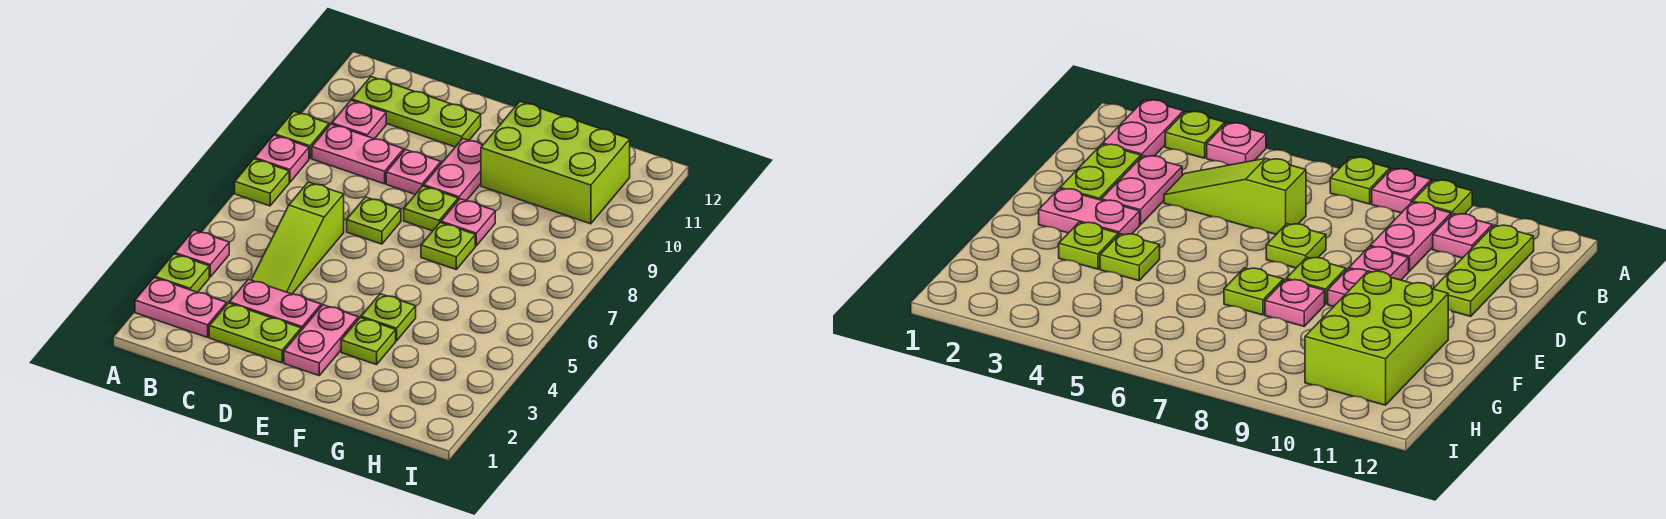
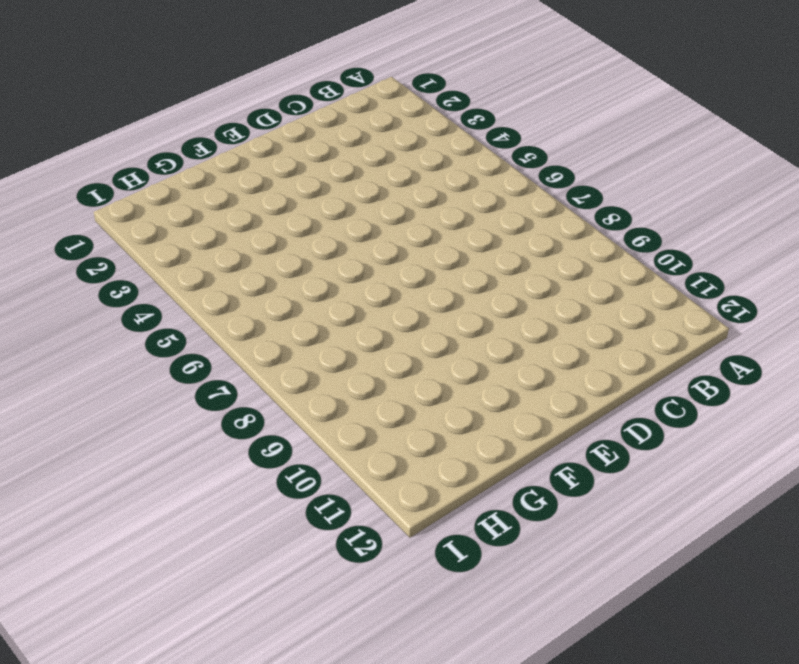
none -> pink plate A2:B2 level 1
none -> lime plate A3 level 1
none -> pink plate A4 level 1

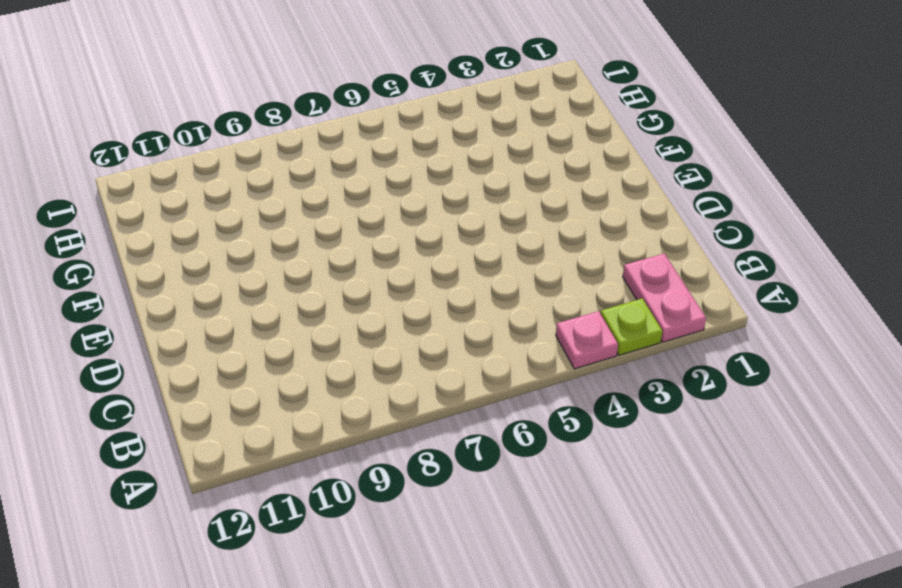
none -> lime plate A7 level 1
none -> pink plate A8 level 1
none -> lime plate A9 level 1

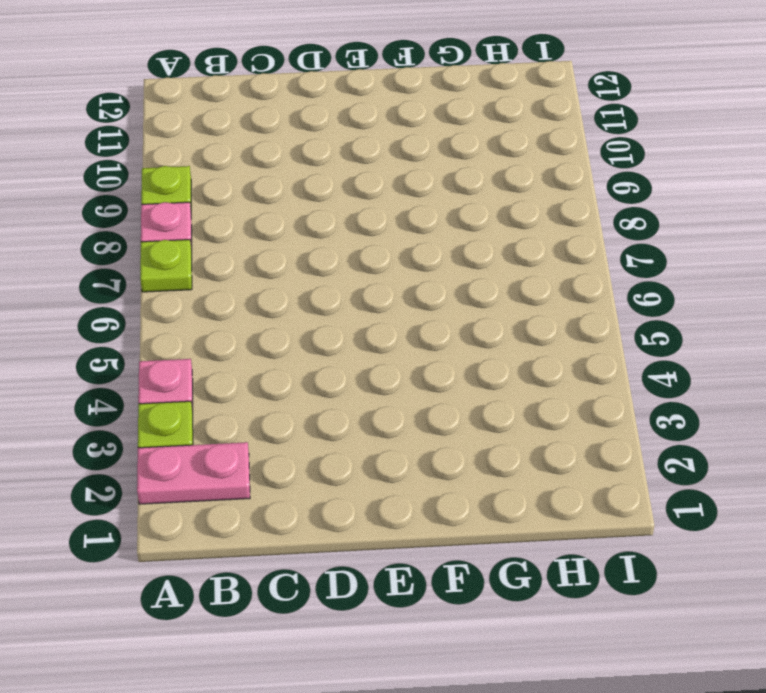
none -> pink plate B9:C9 level 1
none -> pink plate B10 level 1
none -> lime plate B11:D11 level 1

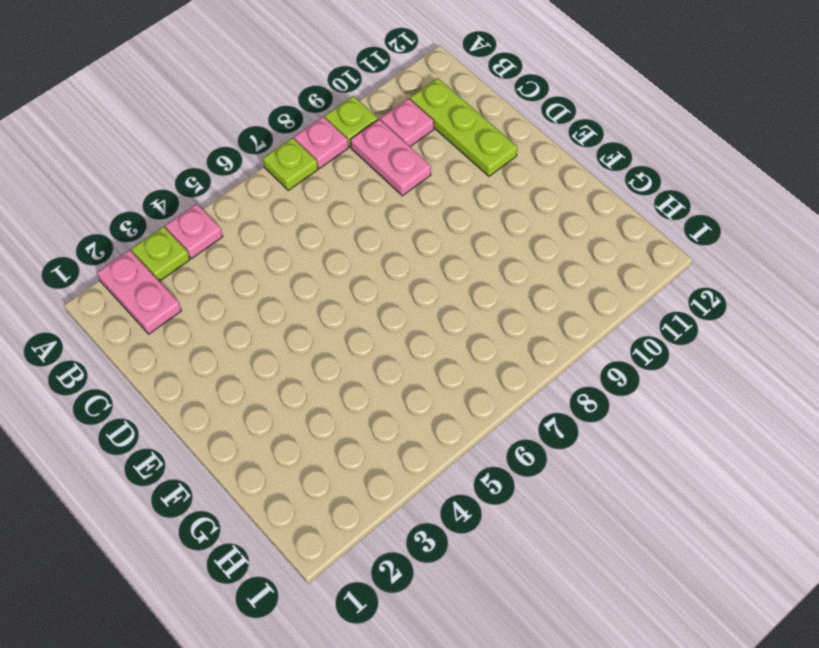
none -> lime plate C2:D2 level 1
none -> pink plate C3:D3 level 1
none -> lime slope C4:C6 level 1 top 6

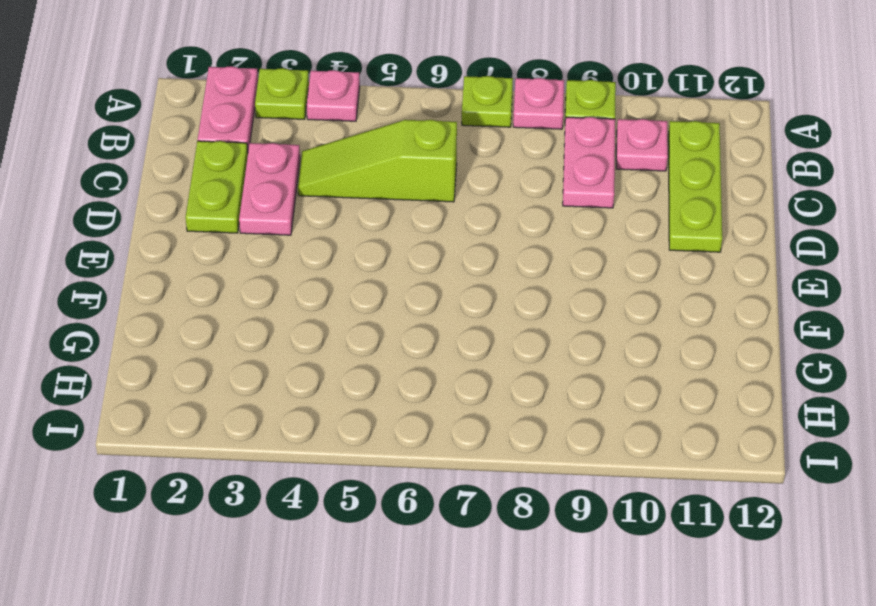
none -> lime plate D7 level 1
none -> pink plate D9 level 1
none -> pink plate E2:E3 level 1

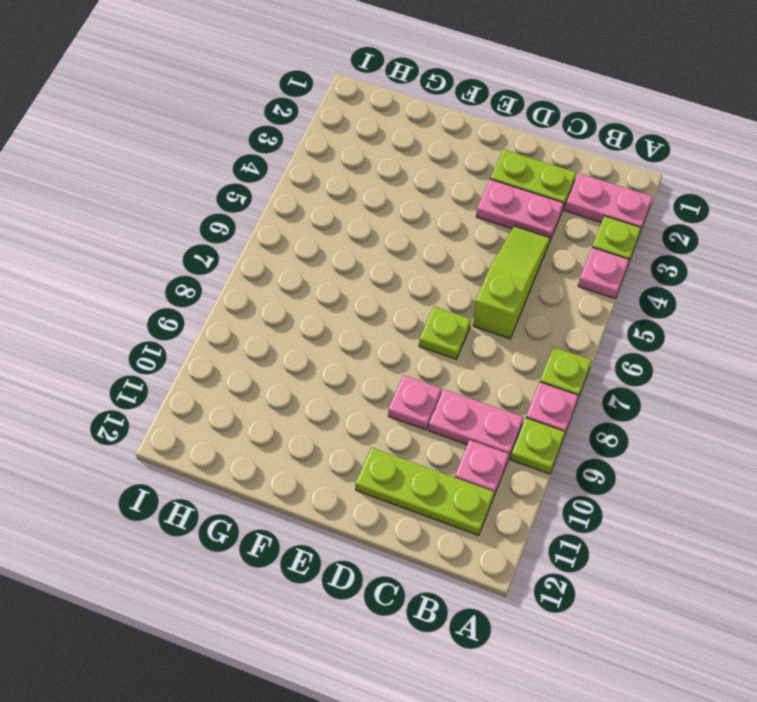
none -> pink plate E2:E3 level 1
none -> lime plate E8 level 1
none -> pink plate E9:E10 level 1

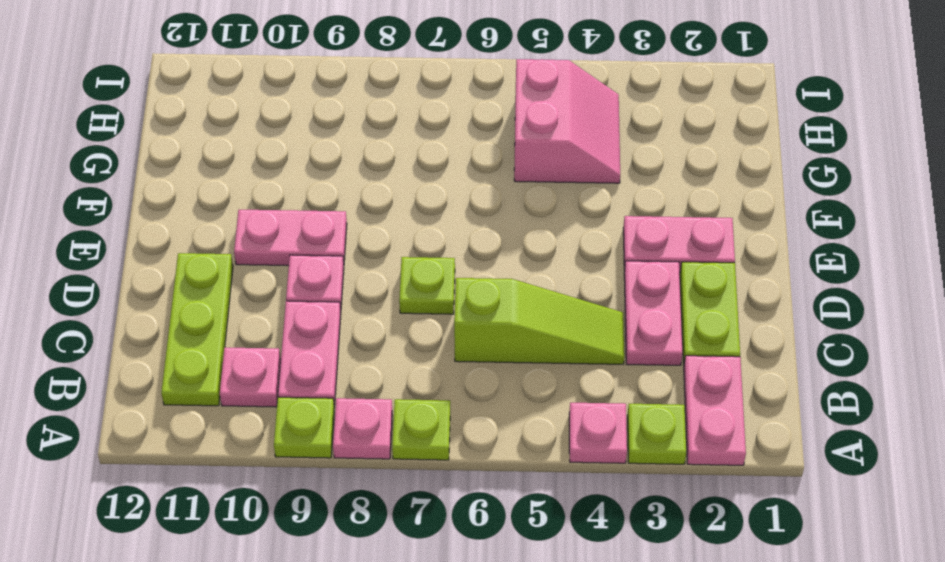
pink slope G4:H5 level 1 top 5 -> none
none -> lime plate E8 level 1
none -> lime plate F3 level 1
none -> lime plate F4 level 1

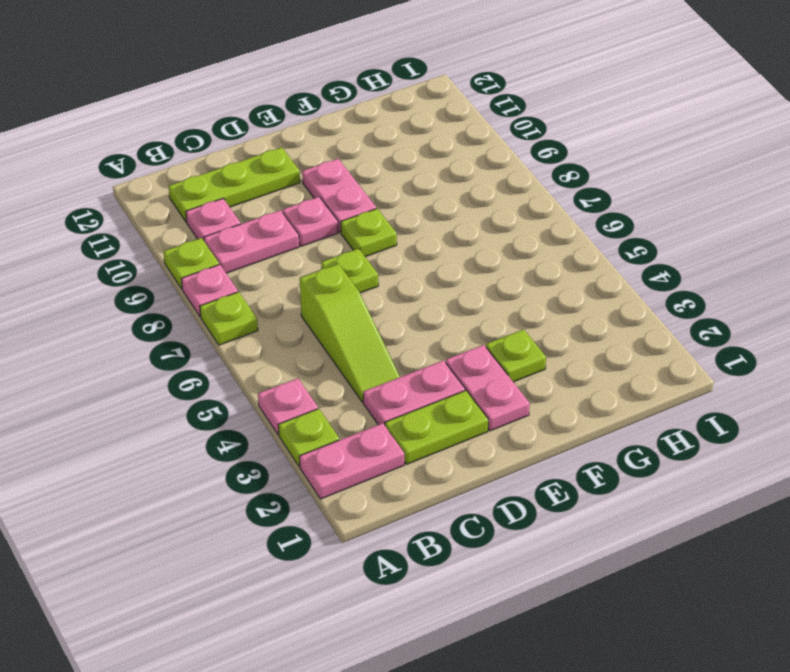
none -> lime plate F4 level 1
none -> lime plate F7 level 1
none -> pink plate F8 level 1

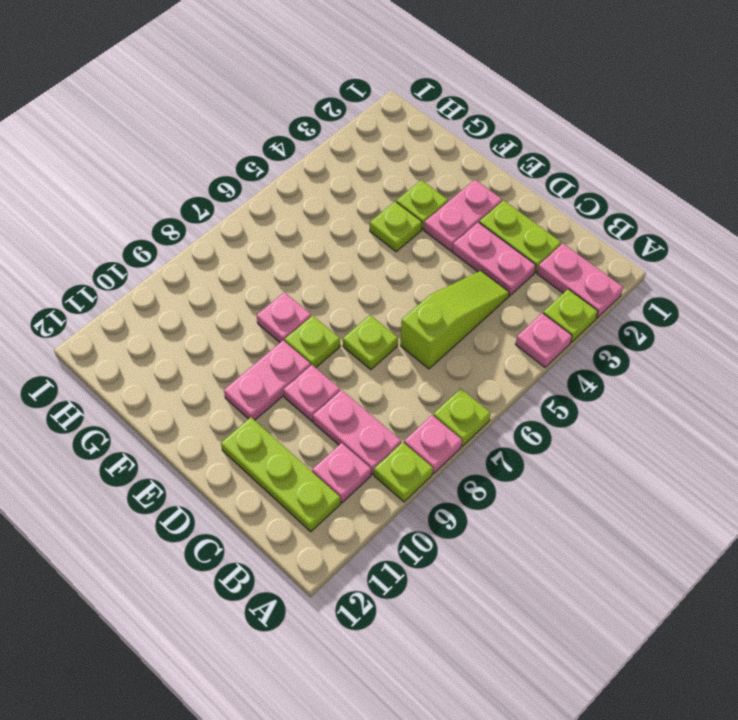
none -> lime plate F7 level 1
none -> lime brick F10:H11 level 1

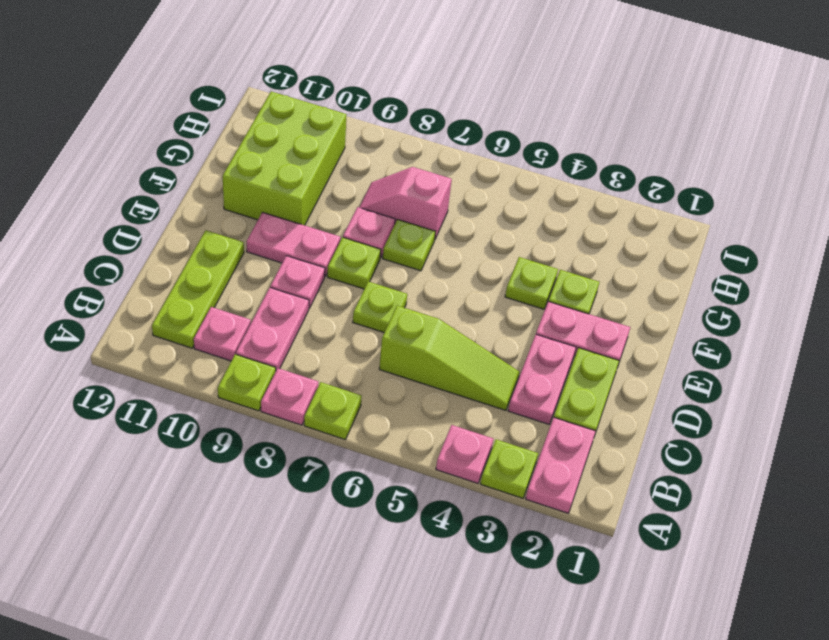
pink slope G7:G8 level 1 top 7 -> none

